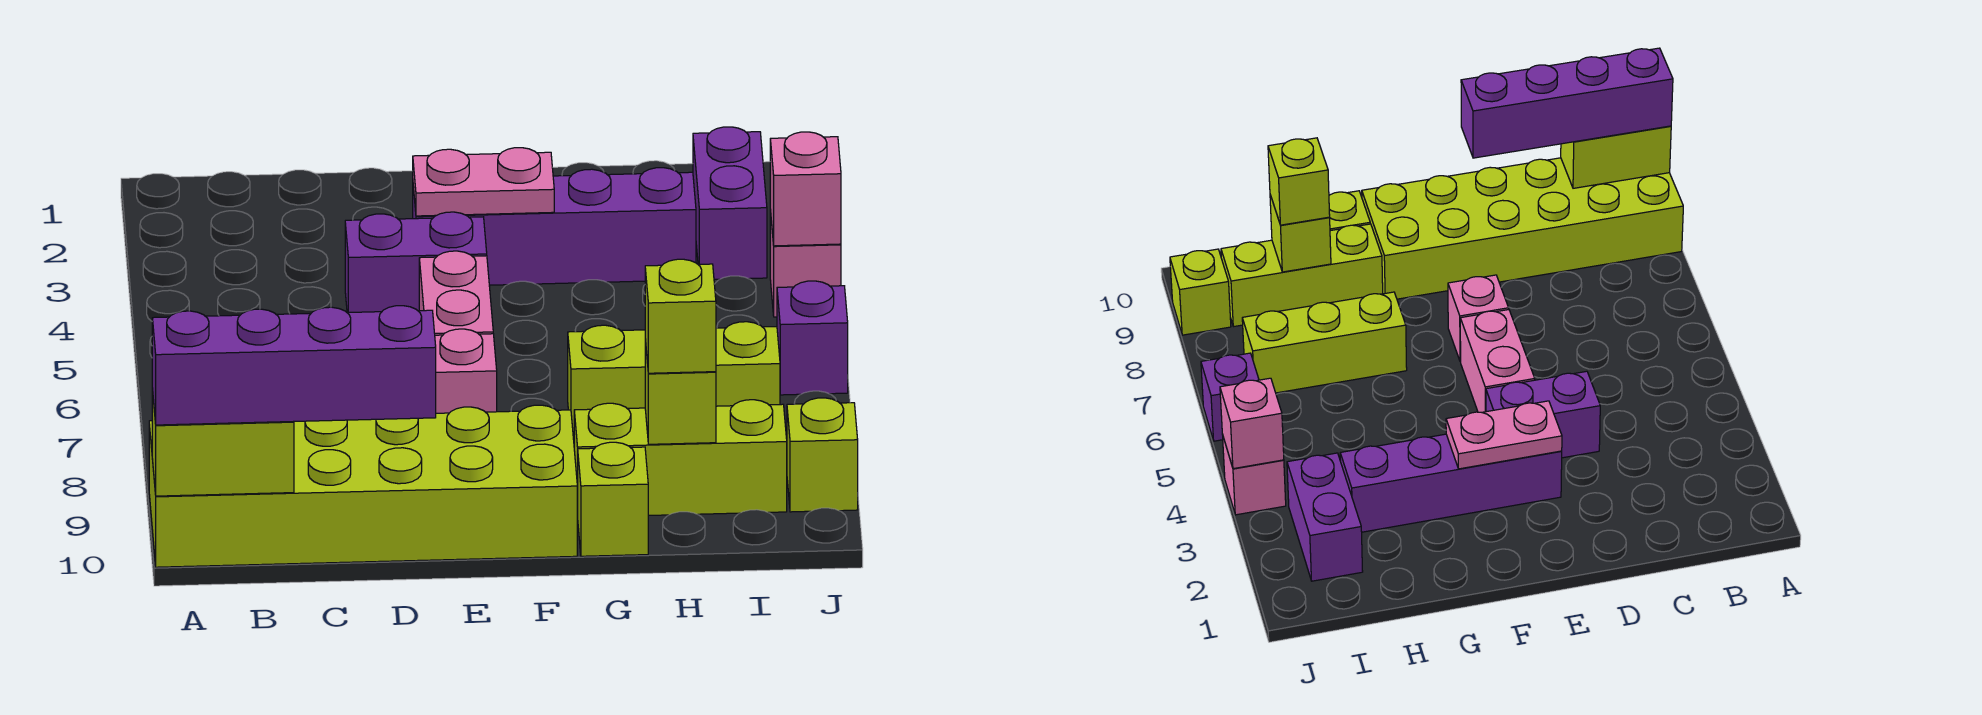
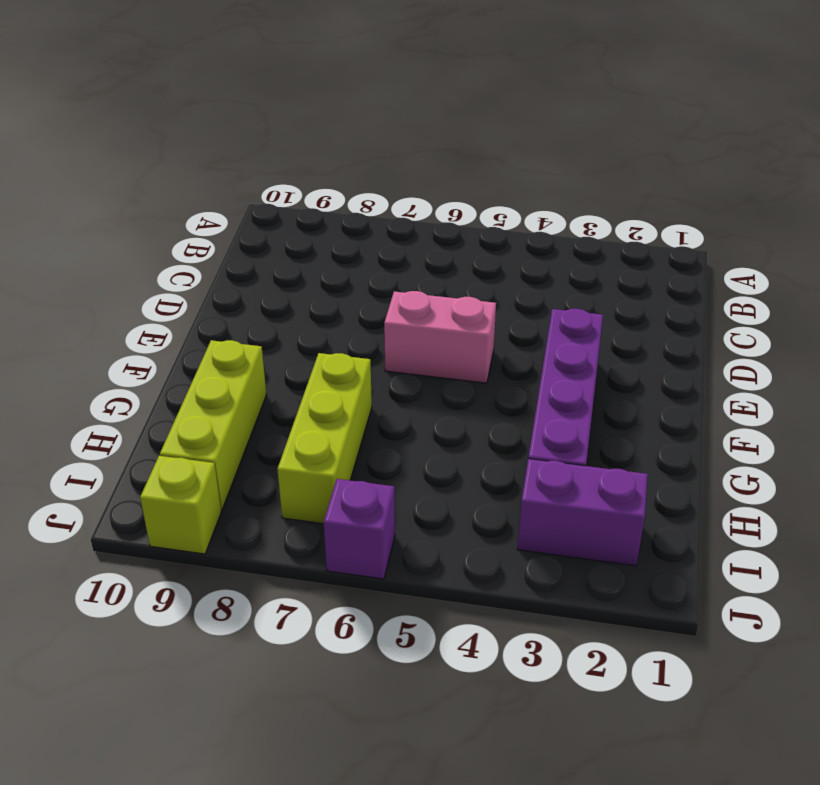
none -> lime brick A9:F10 level 1
none -> purple brick D4:E4 level 1
none -> pink brick E7 level 1

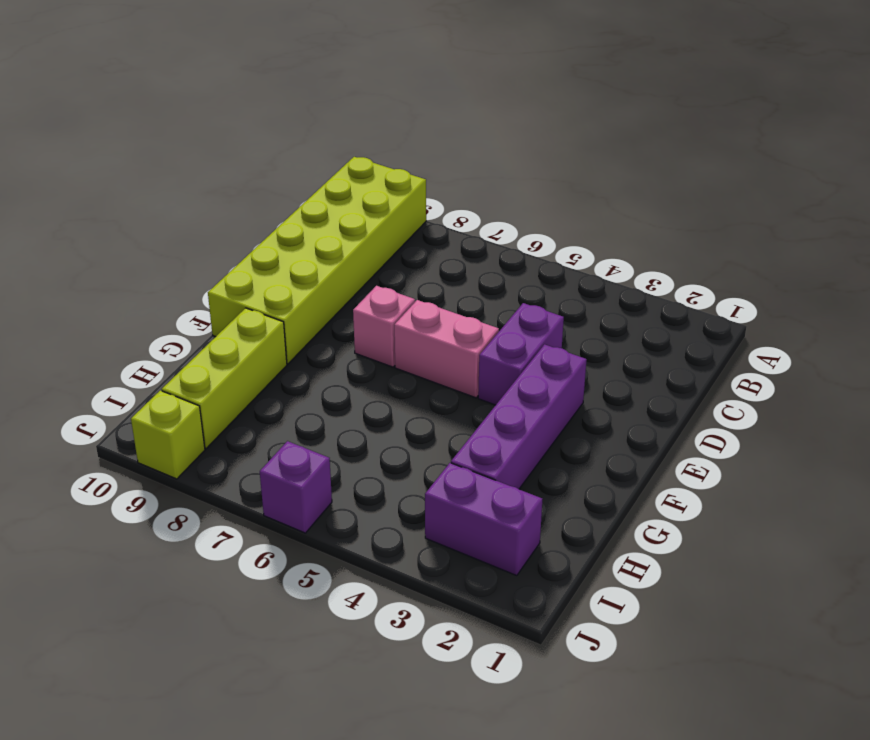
none -> lime brick G7:I7 level 1
none -> lime brick G10 level 1
none -> pink brick J4 level 1

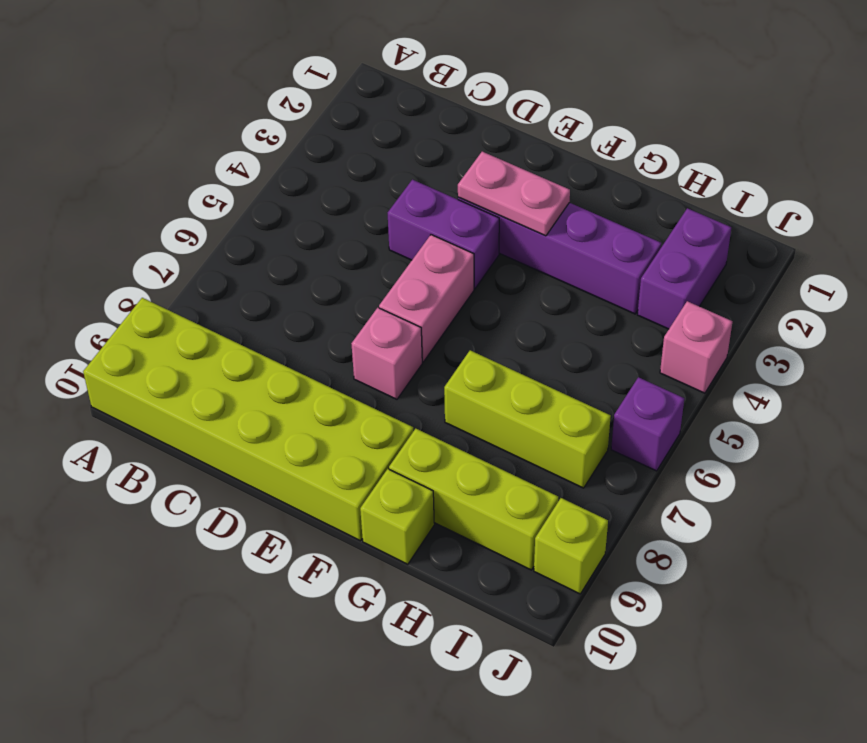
none -> lime brick A10:B10 level 2
none -> lime brick H9 level 2
none -> pink brick J4 level 2

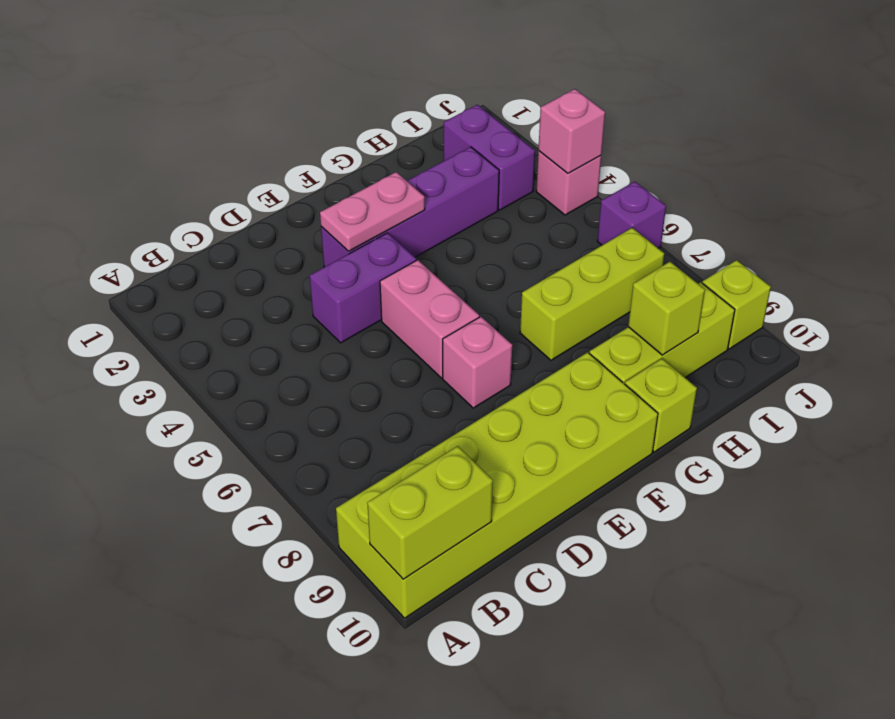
none -> purple brick A10:D10 level 3
none -> lime brick H9 level 3

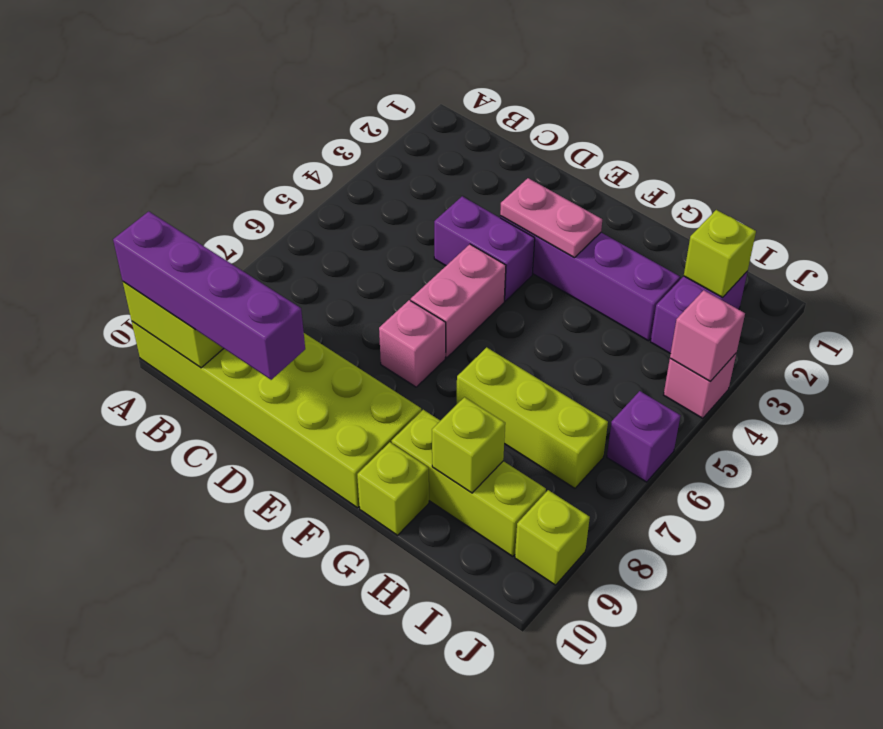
lime brick I2 level 2 -> lime brick H9 level 3

